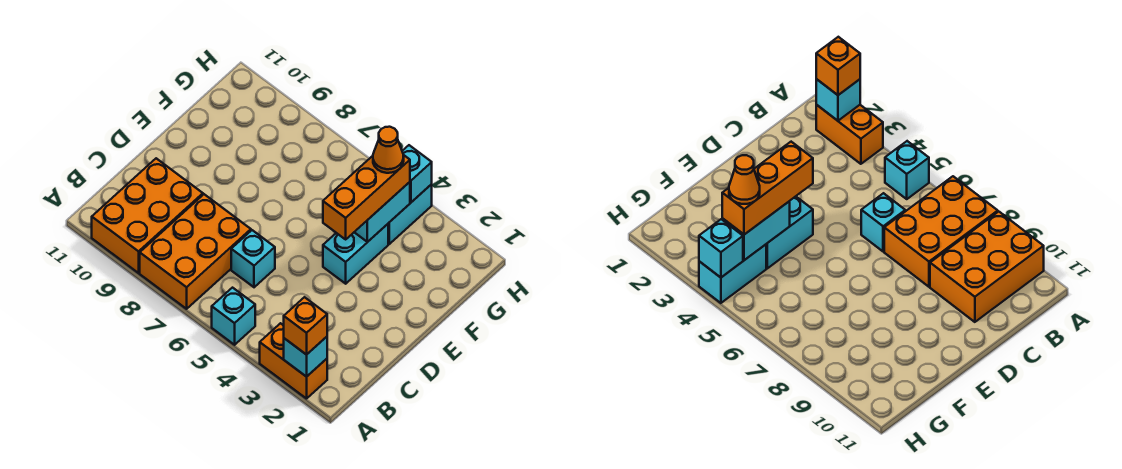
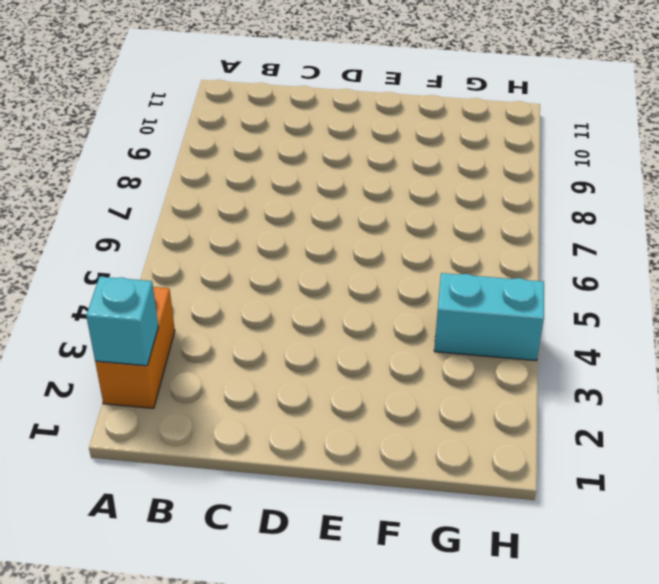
none -> cyan brick A5 level 1
none -> orange brick A7:C8 level 1
none -> orange brick A9:C10 level 1

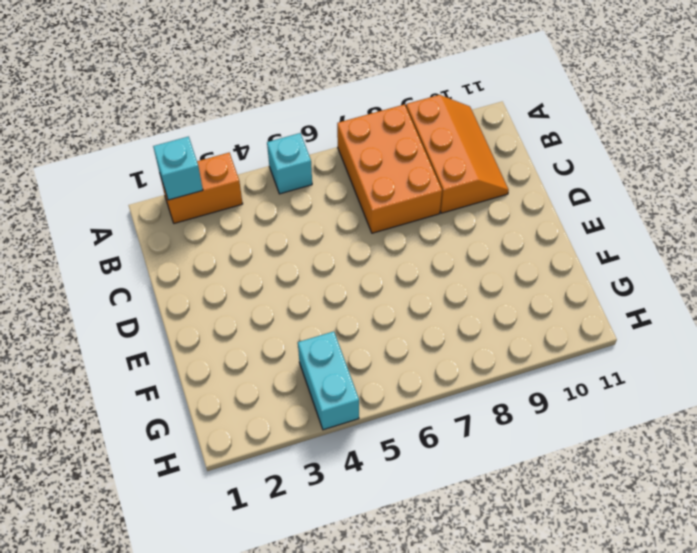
orange slope A9:C10 level 1 top 9 -> orange brick A9:C10 level 1
none -> cyan brick C6 level 1
none -> cyan brick E4:F4 level 1
none -> cyan brick F4:G4 level 2

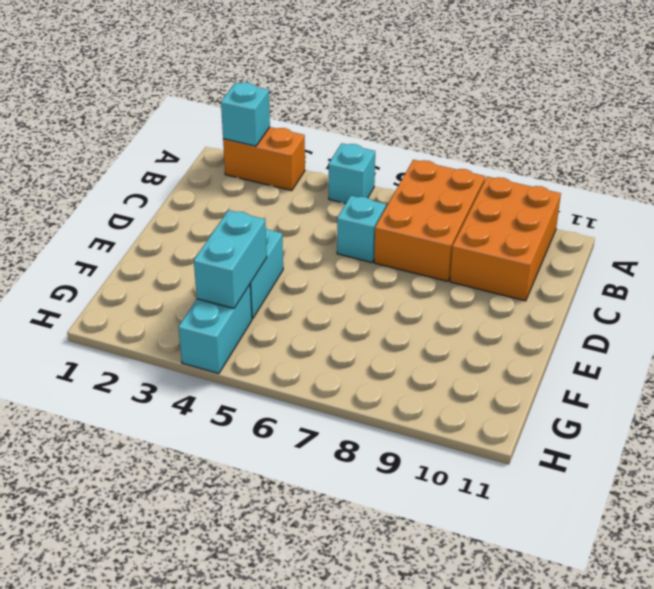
none -> cyan brick H4 level 2
none -> orange brick A2 level 3
none -> orange brick E4:G4 level 3

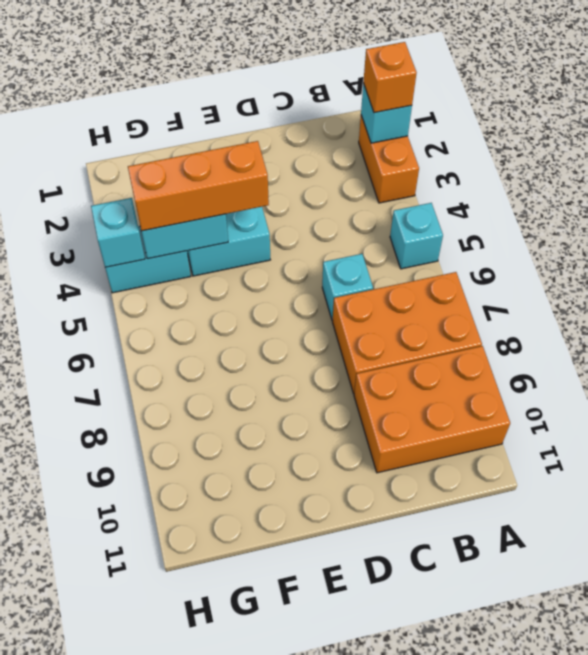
none -> orange cone G4 level 4

